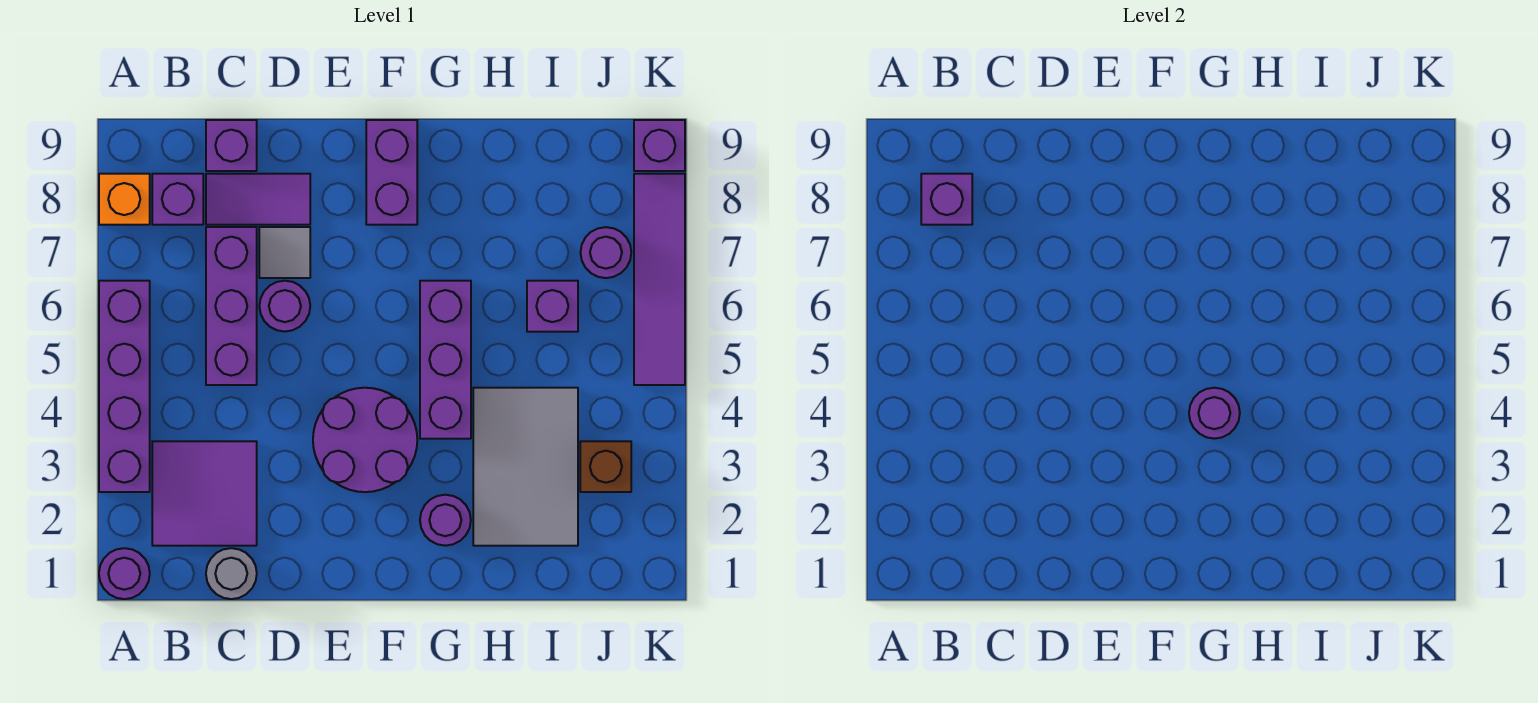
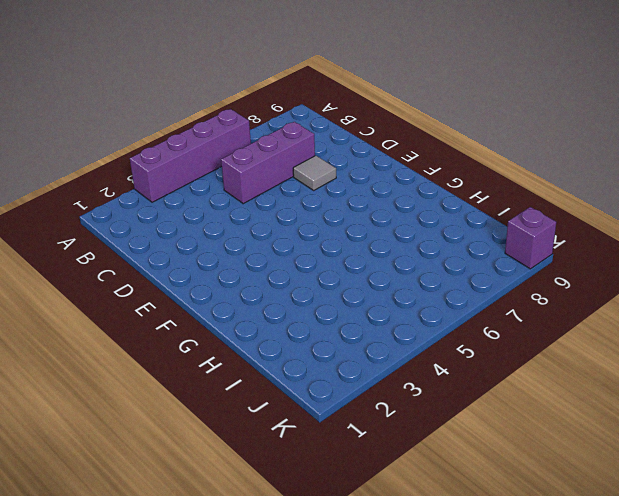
none -> purple round brick A1 level 1
none -> orange brick A8 level 1
none -> purple tile B2:C3 level 1

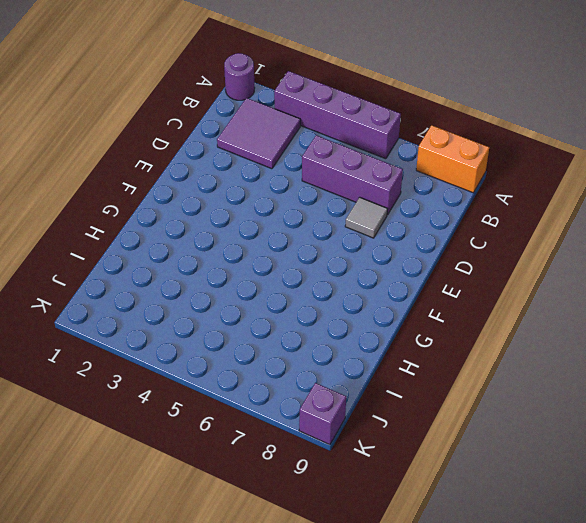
orange brick A8:A9 level 1 -> orange brick A8 level 1
none -> purple brick B8 level 1
none -> grey round brick C1 level 1
none -> purple tile C8:D8 level 1

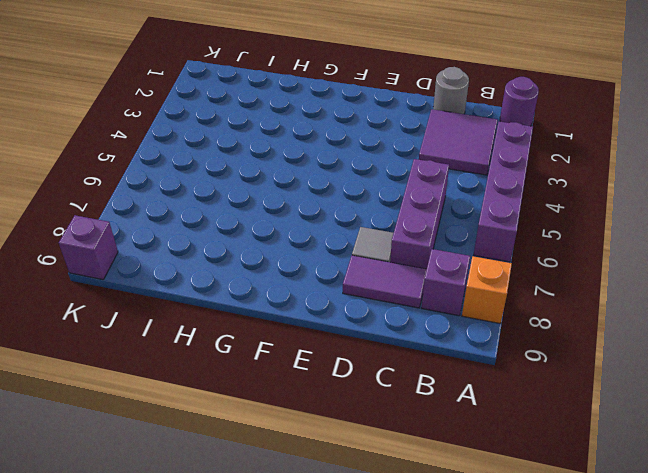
none -> purple brick C9 level 1
none -> purple round brick D6 level 1
none -> purple round brick E3:F4 level 1

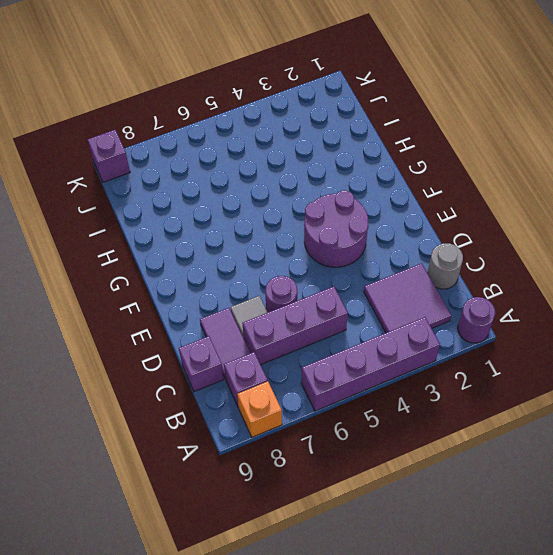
none -> purple brick F8:F9 level 1
none -> purple round brick G2 level 1
none -> purple brick G4:G6 level 1

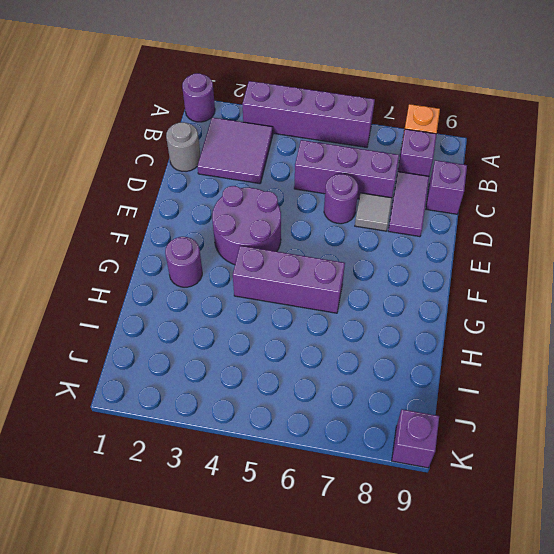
none -> purple brick F8:F9 level 1
none -> grey tile H2:I4 level 1
none -> purple brick I6 level 1

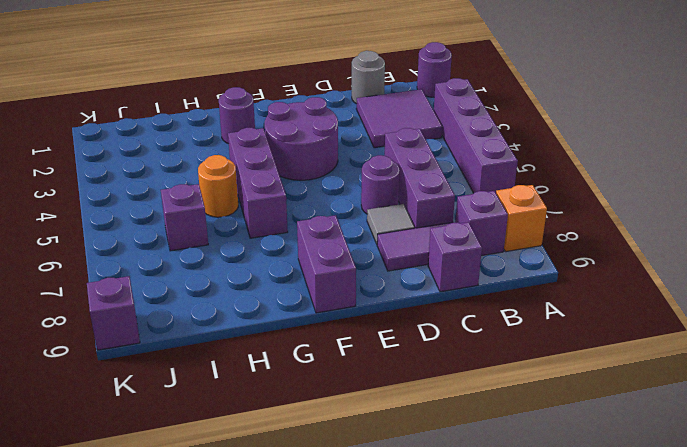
orange round brick H5 level 1 -> none
none -> grey tile H2:I4 level 1
none -> brown brick J3 level 1
none -> purple round brick J7 level 1

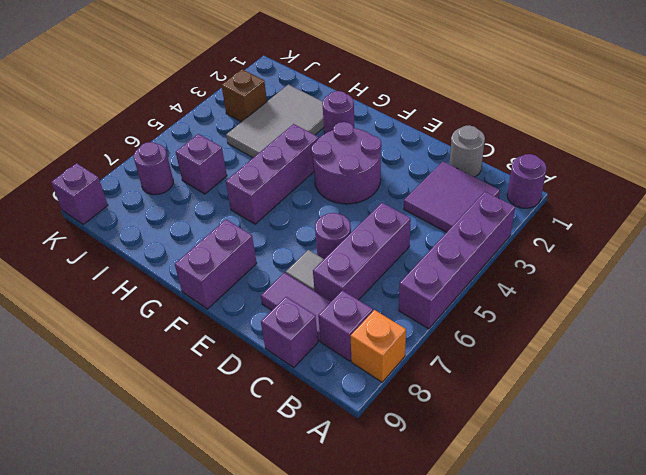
none -> purple tile K5:K8 level 1
none -> purple brick B8 level 2
none -> purple round brick G4 level 2

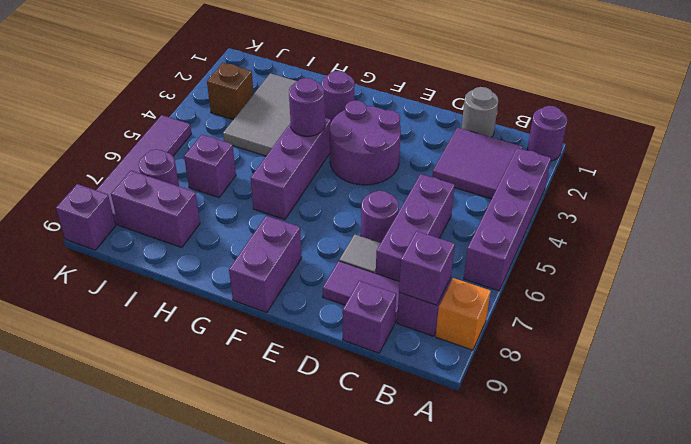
purple brick I8:J8 level 1 -> none

